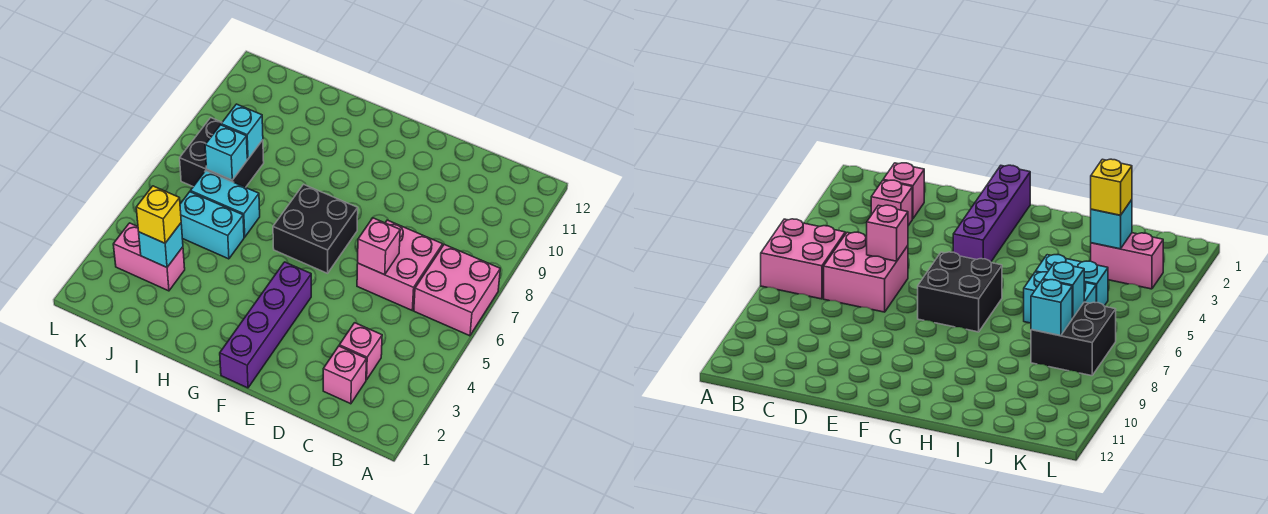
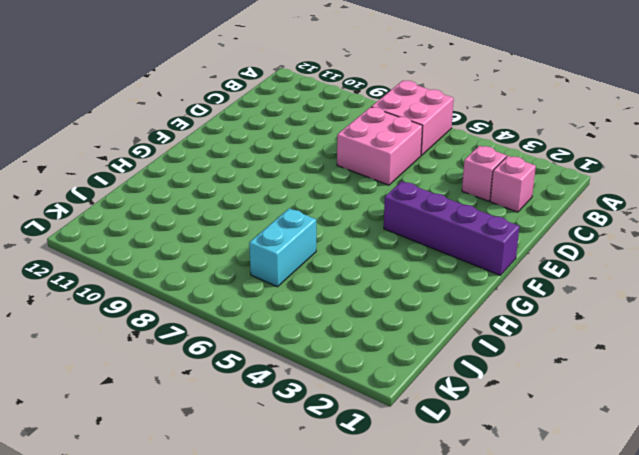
none -> black brick F6:G7 level 1
none -> cyan brick I5:J5 level 1
none -> pink brick J3:K3 level 1

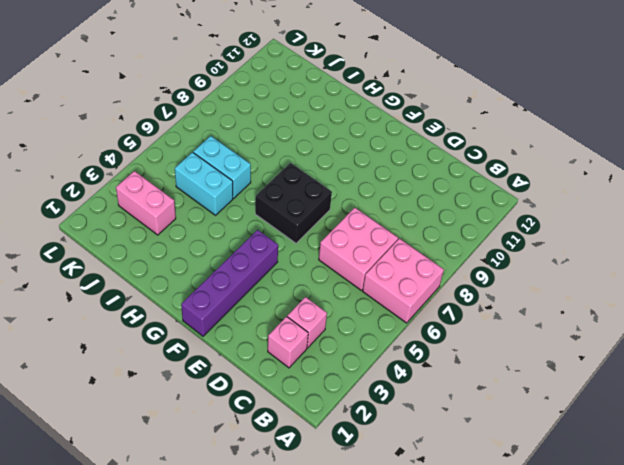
none -> black brick J7:K8 level 1
none -> pink brick D6 level 2
none -> cyan brick J3 level 2

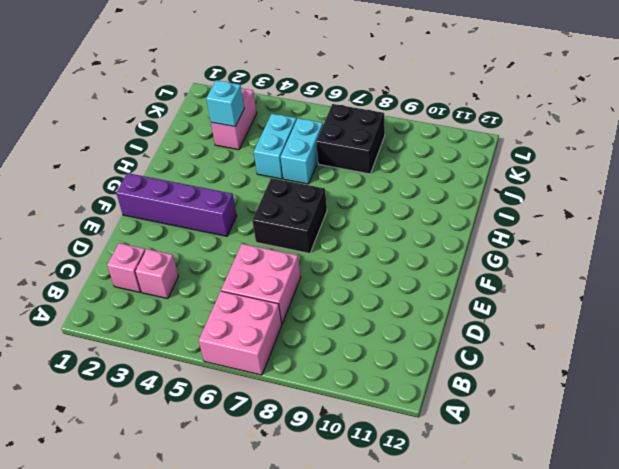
none -> pink brick D6 level 2
none -> cyan brick J7 level 2
none -> cyan brick J8 level 2

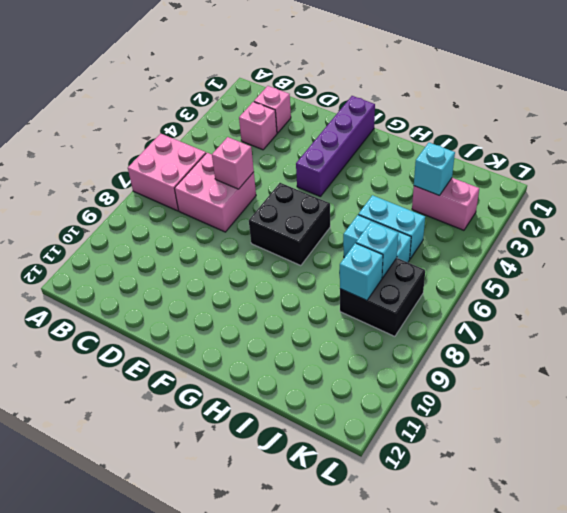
none -> yellow brick J3 level 3

